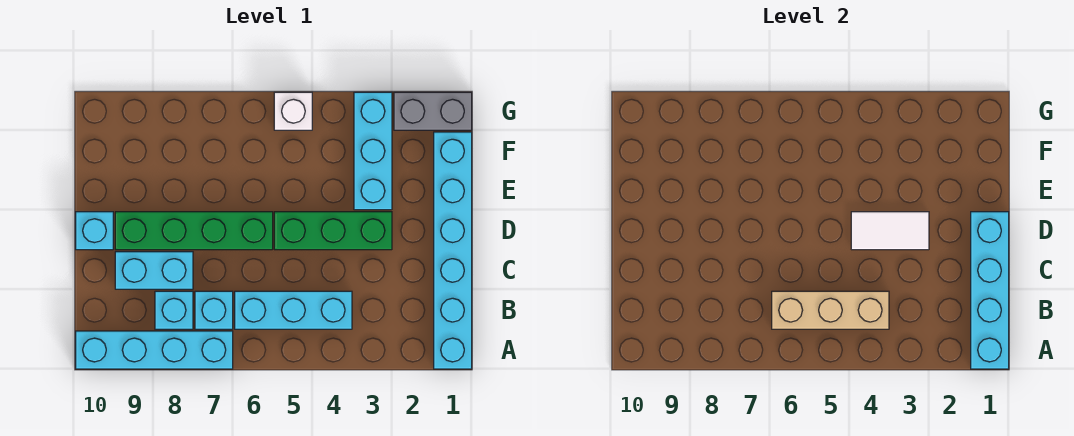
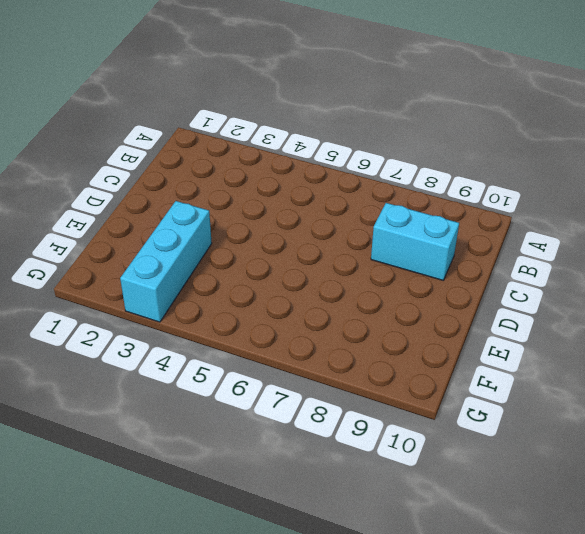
none -> cyan brick A1:F1 level 1
none -> cyan brick A7:A10 level 1
none -> cyan brick B4:B6 level 1

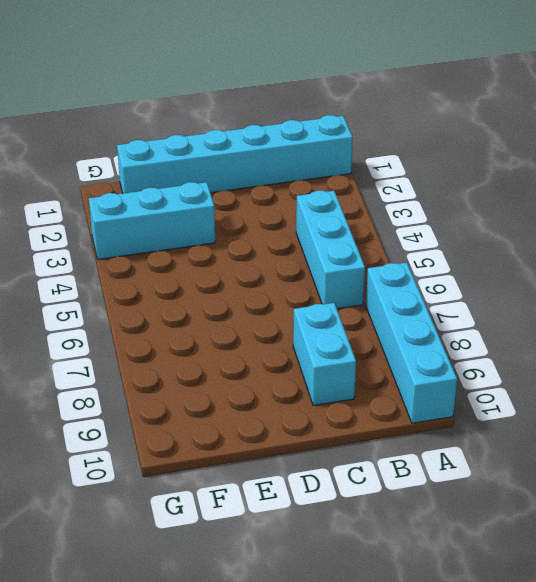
none -> cyan brick B7 level 1
none -> cyan brick B8 level 1
none -> green brick D3:D5 level 1

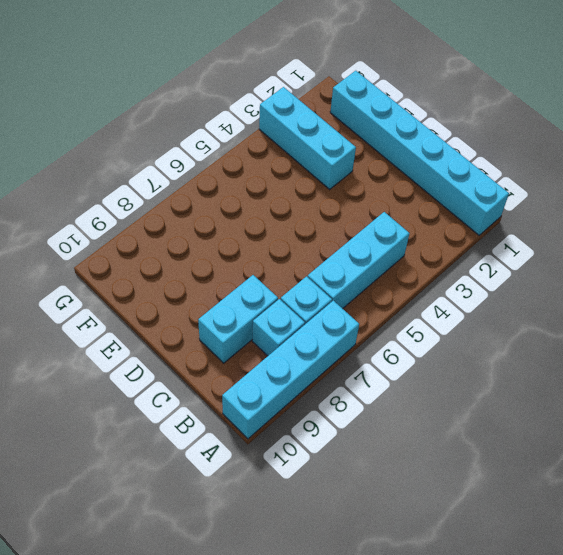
none -> green brick D3:D5 level 1
none -> green brick D6:D9 level 1
none -> cyan brick D10 level 1

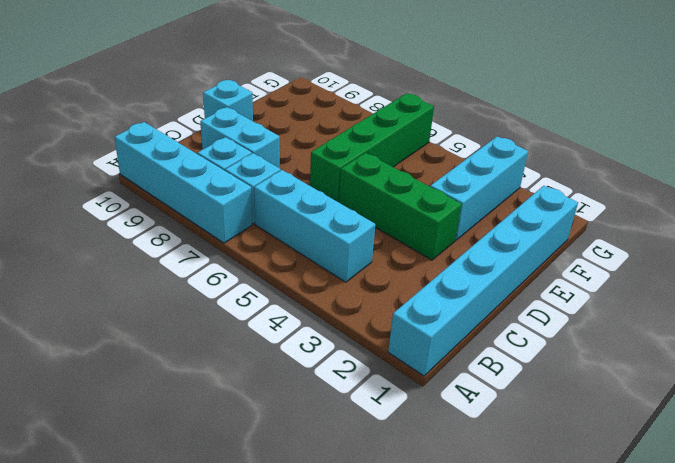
green brick D6:G6 level 1 -> green brick D6:D9 level 1
none -> grey brick G1:G2 level 1
none -> white brick G5 level 1
none -> cyan brick A1:D1 level 2

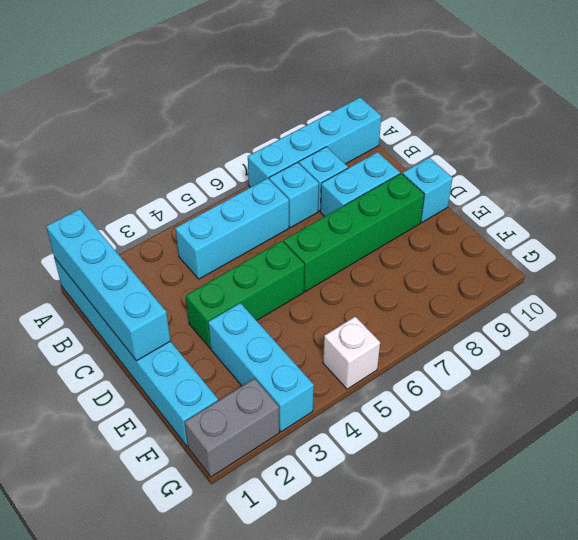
none -> tan brick B4:B6 level 2
none -> white tile D3:D4 level 2

